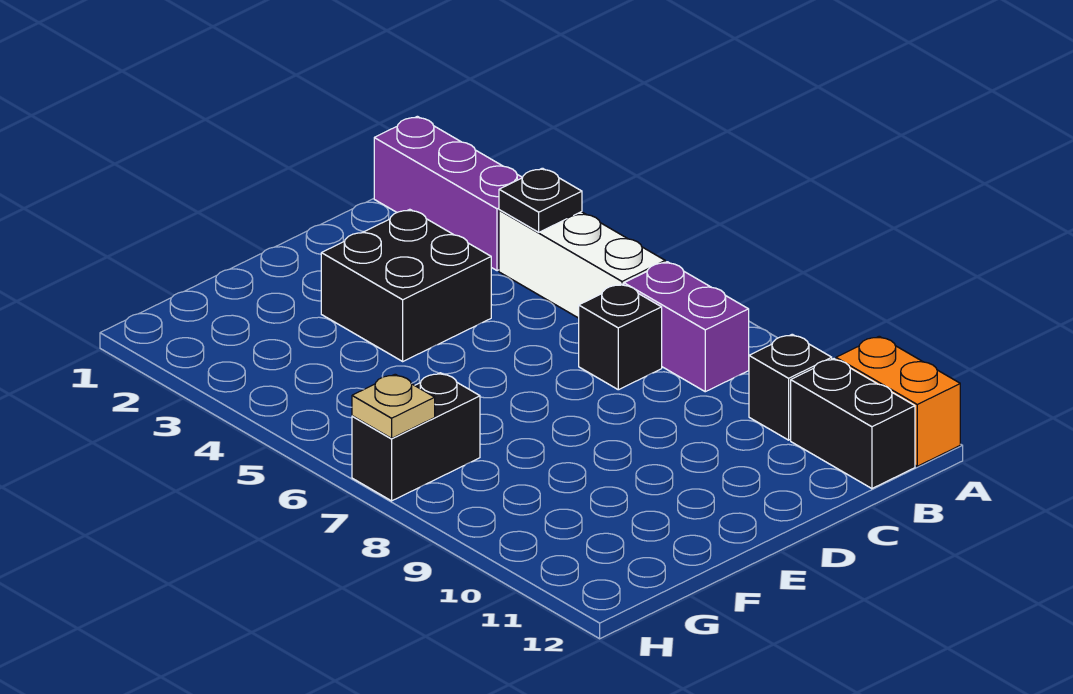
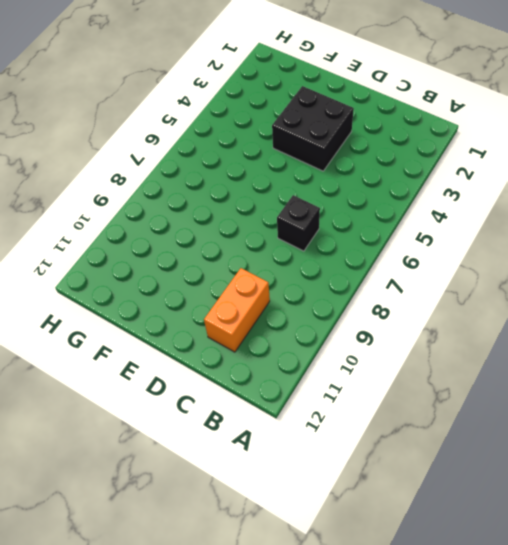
orange brick C10:C11 level 1 -> orange brick A11:A12 level 1
none -> purple brick B1:B3 level 1
none -> white brick B4:B6 level 1

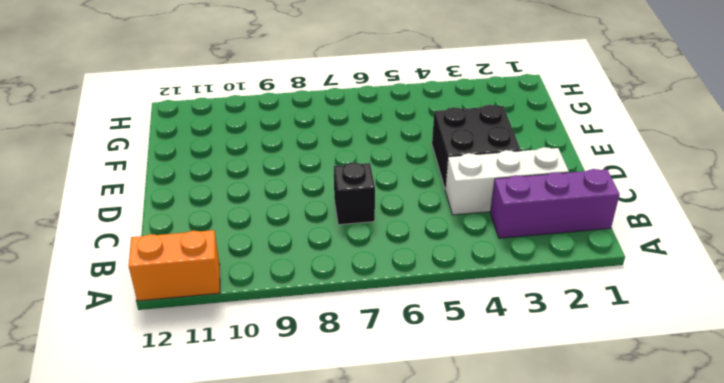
white brick C2:C4 level 1 -> white brick B4:B6 level 1
none -> purple brick B7:B8 level 1
none -> black brick B10 level 1

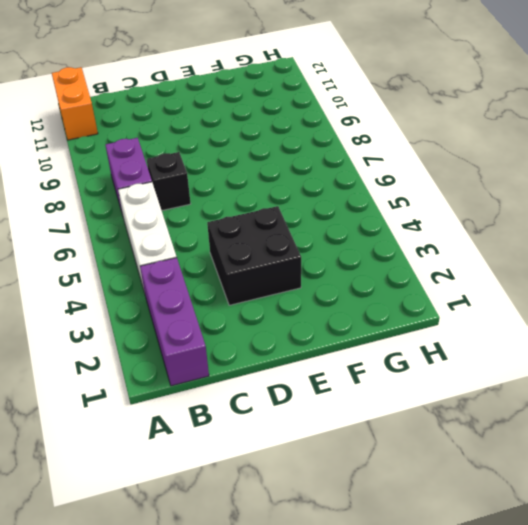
none -> black brick B10 level 1
none -> black brick B11:B12 level 1

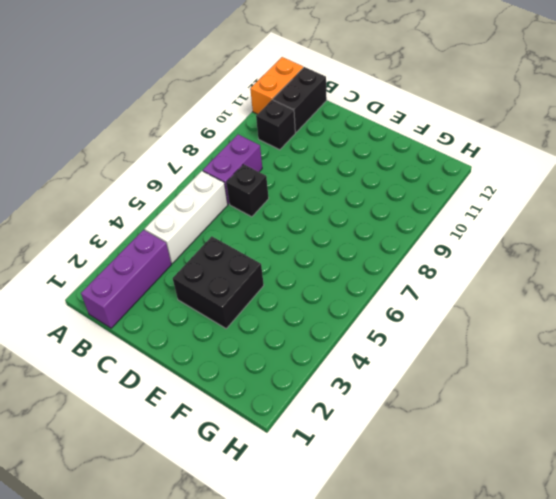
none -> black brick G7:H7 level 1
none -> black plate B4 level 2

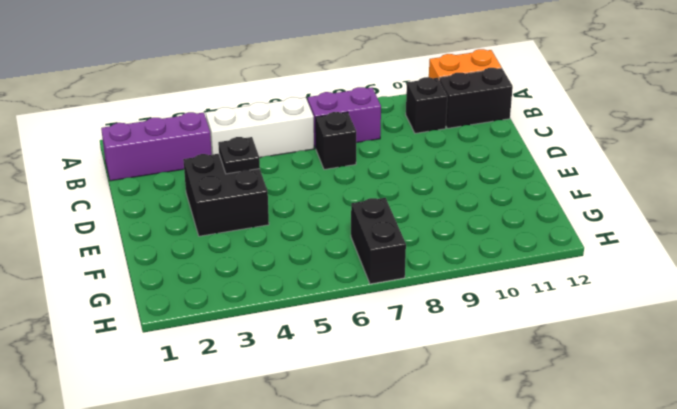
black plate D4 level 2 -> black plate B4 level 2
none -> tan plate H7 level 2

